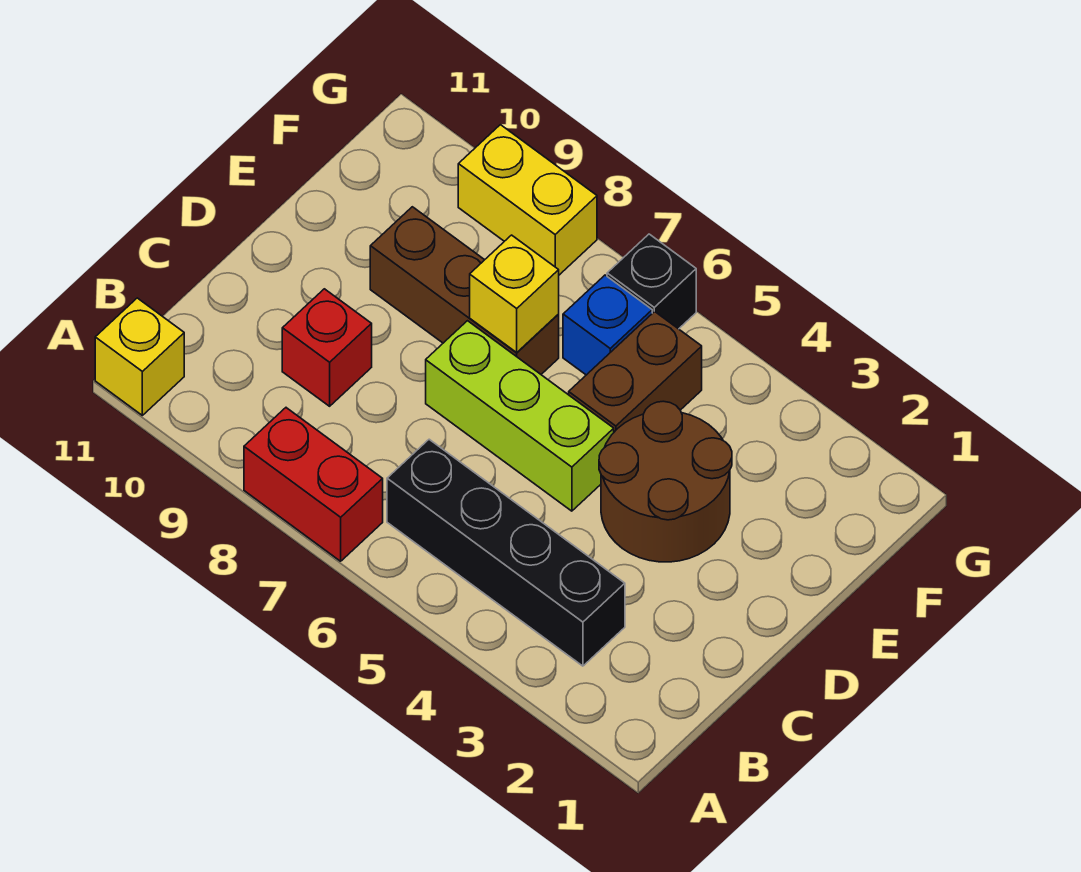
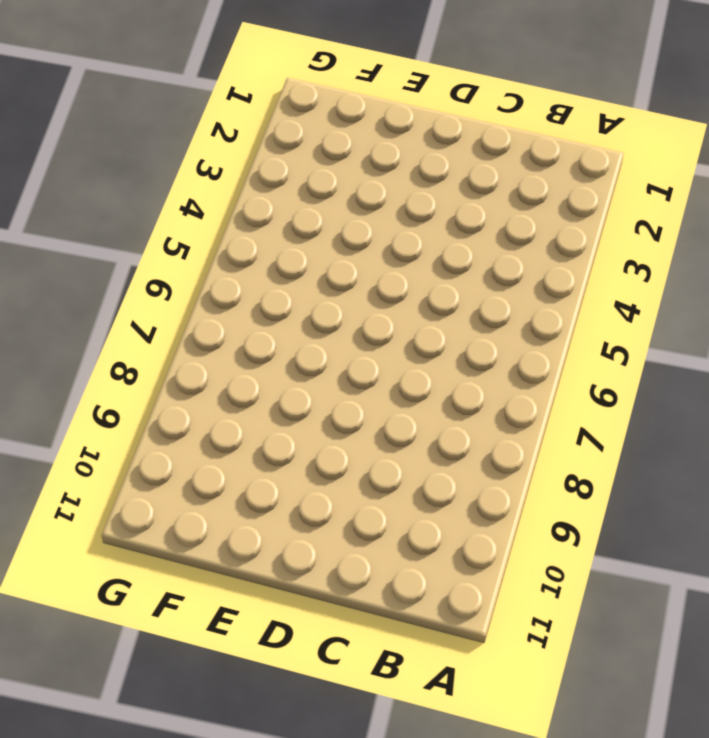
none -> red brick A7:A8 level 1
none -> yellow brick A11 level 1
none -> black brick B3:B6 level 1

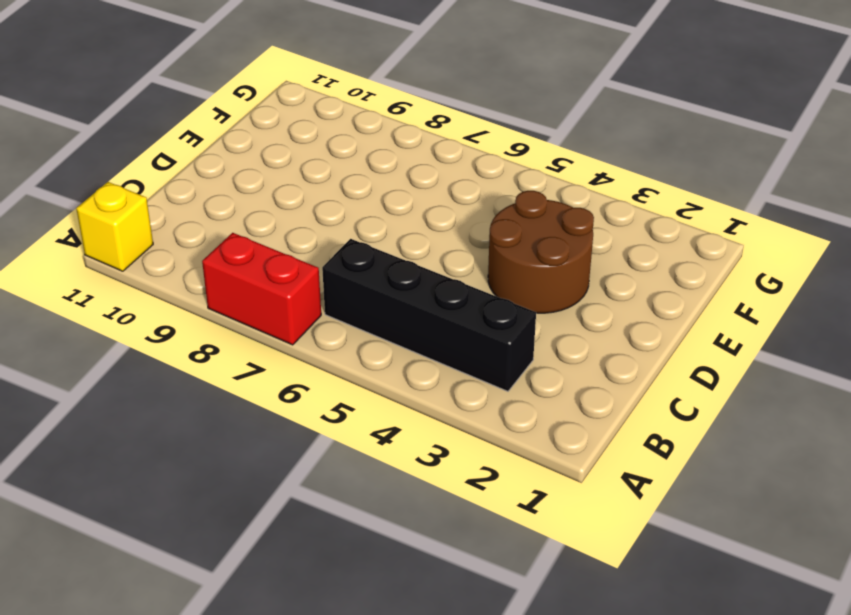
none -> red brick C9 level 1
none -> lime brick D5:D7 level 1
none -> brown brick E5:F5 level 1

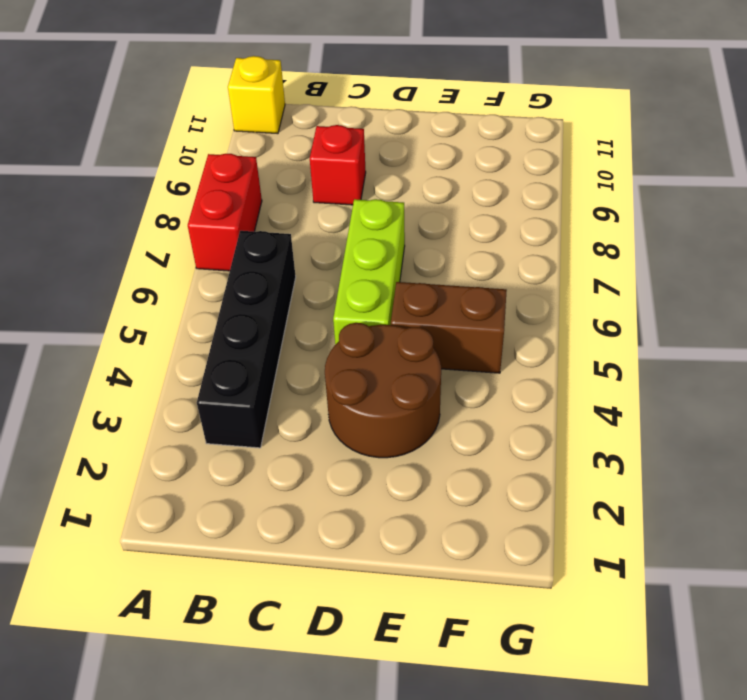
none -> brown brick E7:E9 level 1
none -> blue brick F6 level 1
none -> black brick G6 level 1

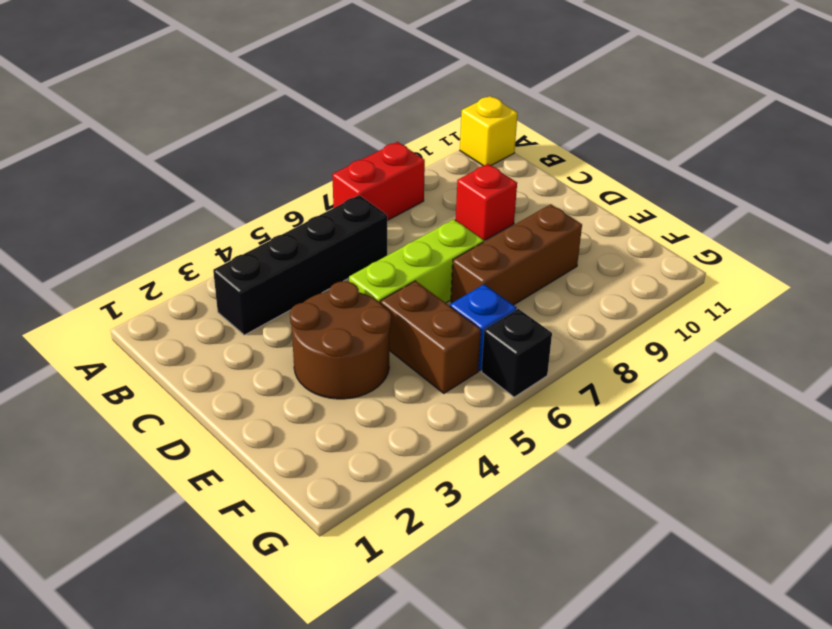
none -> yellow brick G8:G9 level 1
none -> yellow brick E7 level 2

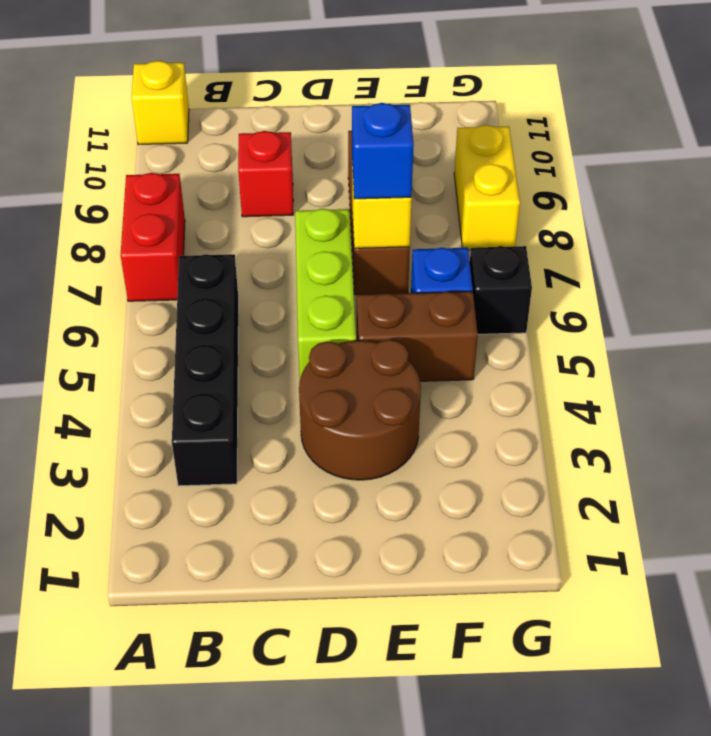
blue brick E7 level 3 -> none

